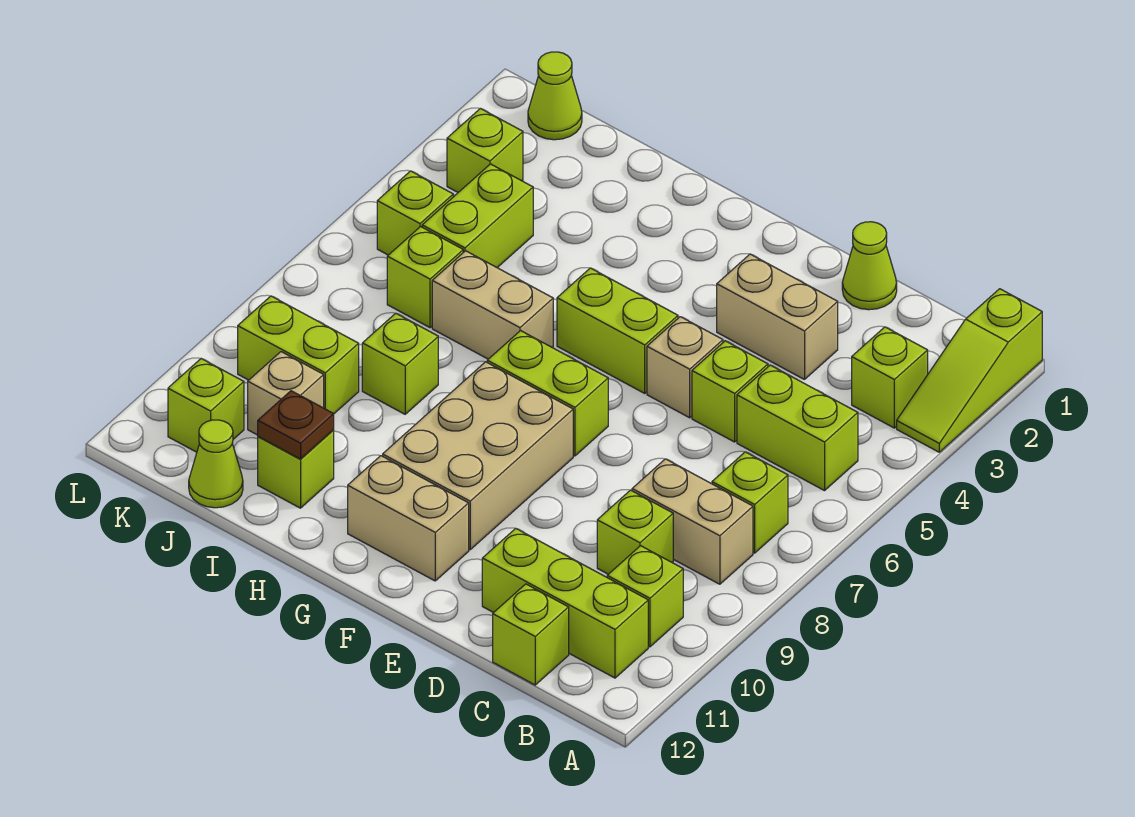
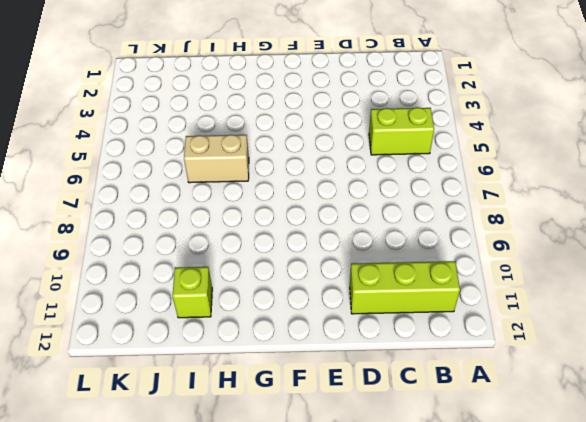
none -> lime slope A1:A3 level 1 top 1
none -> lime brick B3 level 1
none -> lime brick B7 level 1
none -> tan brick B8:C8 level 1

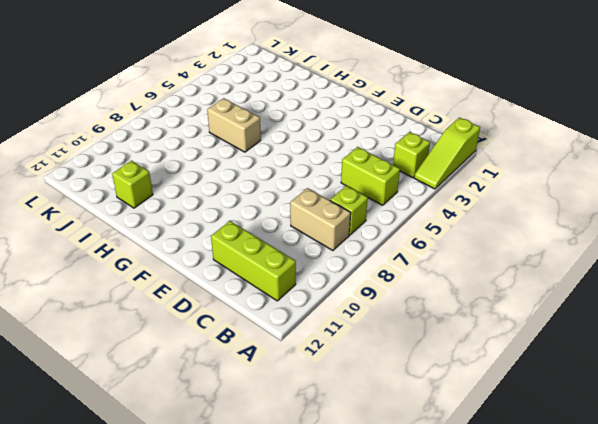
none -> lime brick B10 level 1
none -> lime brick C9 level 1
none -> lime brick C12 level 1
none -> lime cone D1 level 1

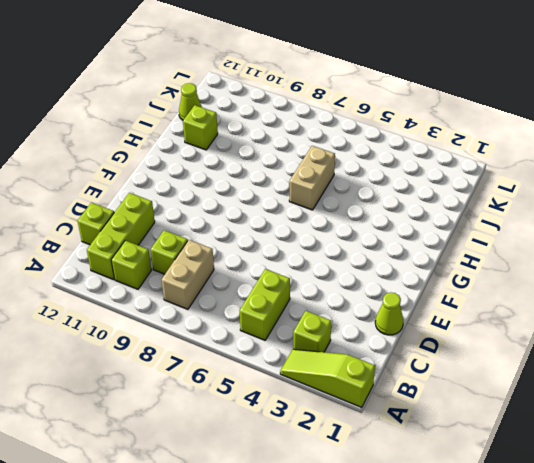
none -> lime brick B7 level 1
none -> tan brick D3:E3 level 1
none -> lime brick D5 level 1
none -> tan brick E5 level 1

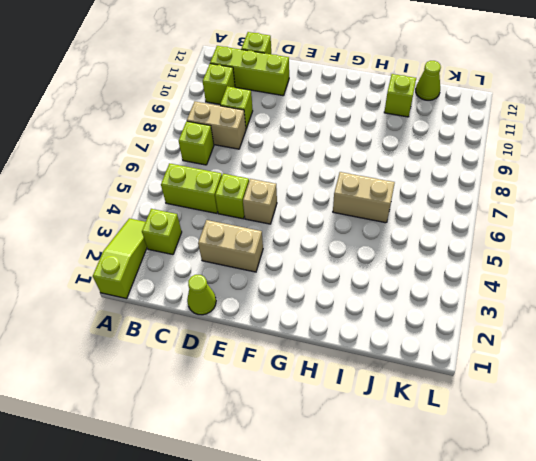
none -> lime brick F5:G5 level 1
none -> lime brick F7:G7 level 1
none -> tan brick F8:G10 level 1
none -> tan brick F11:G11 level 1

